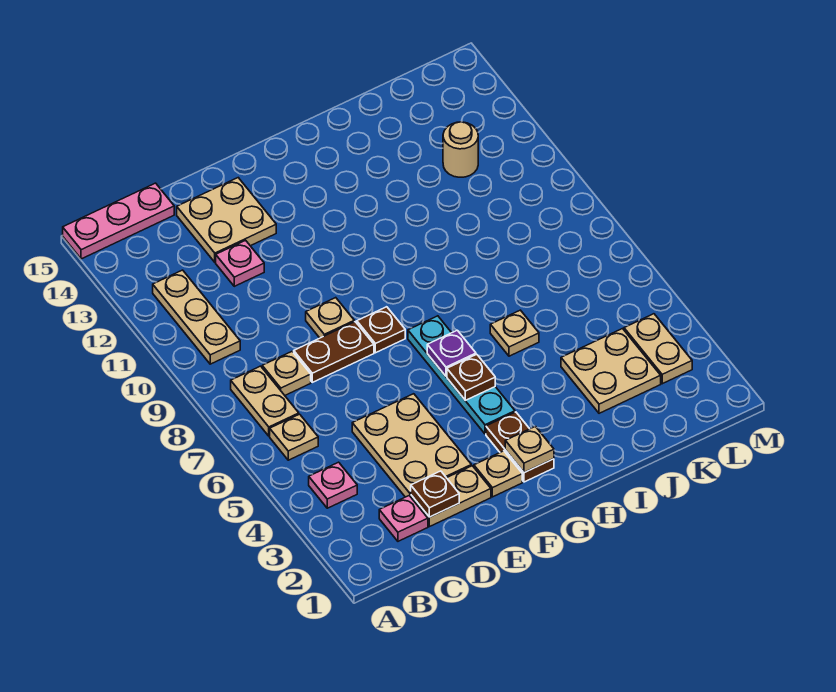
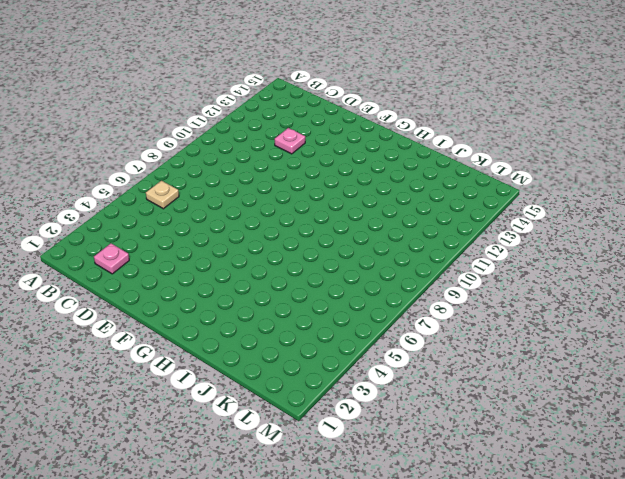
none -> pink plate A15:C15 level 1
none -> pink plate B4 level 1
none -> tan plate B7:B8 level 1

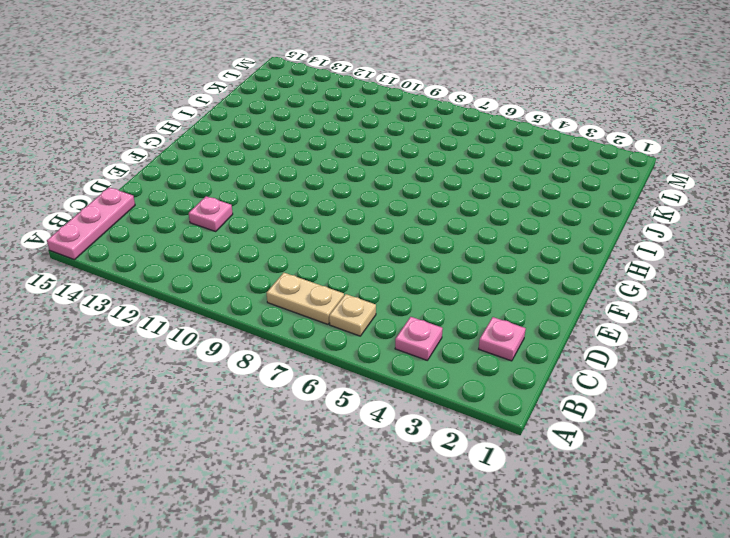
none -> tan plate B10:B12 level 1
none -> tan plate C8 level 1
none -> tan plate D2:E2 level 1

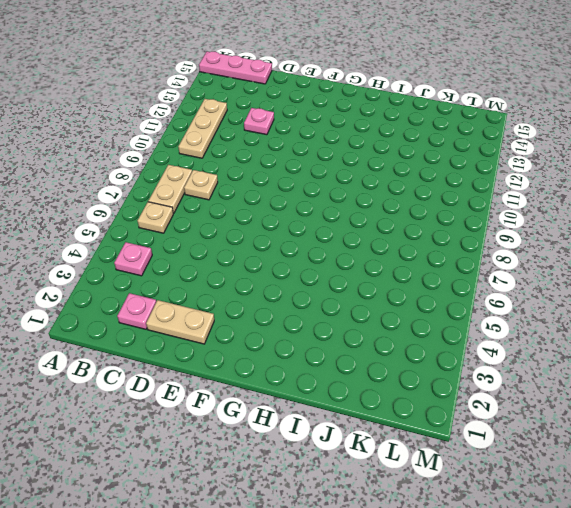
none -> tan plate D3:E5 level 1
none -> brown plate D8:E8 level 1
none -> tan plate D13:E14 level 1

